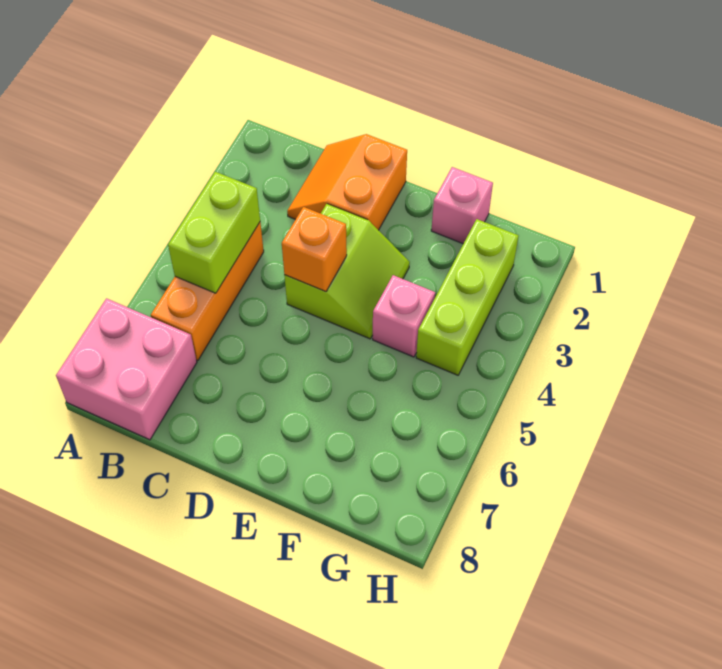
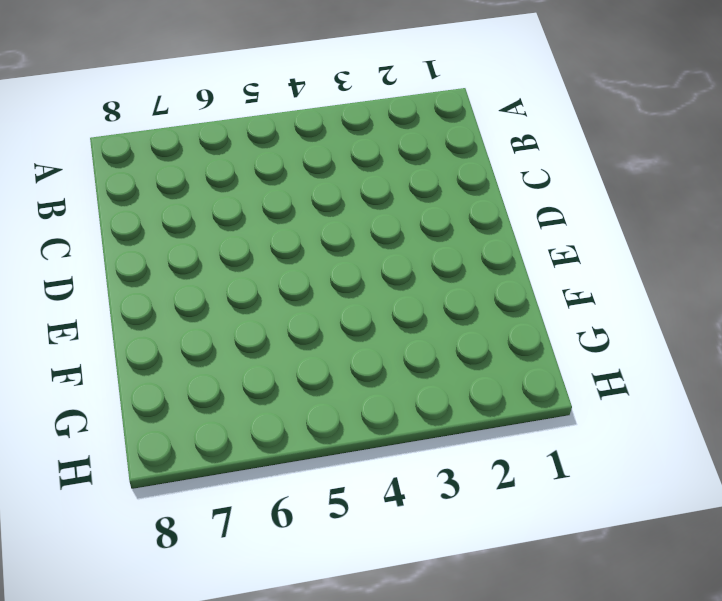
none -> pink brick A7:B8 level 1
none -> orange brick B4:B6 level 1

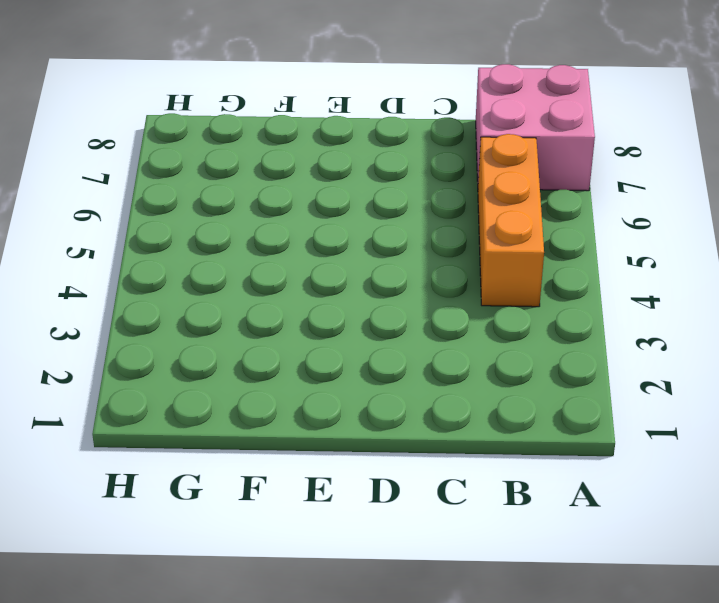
none -> orange slope C1:D2 level 1 top D
none -> lime slope D3:E4 level 1 top D

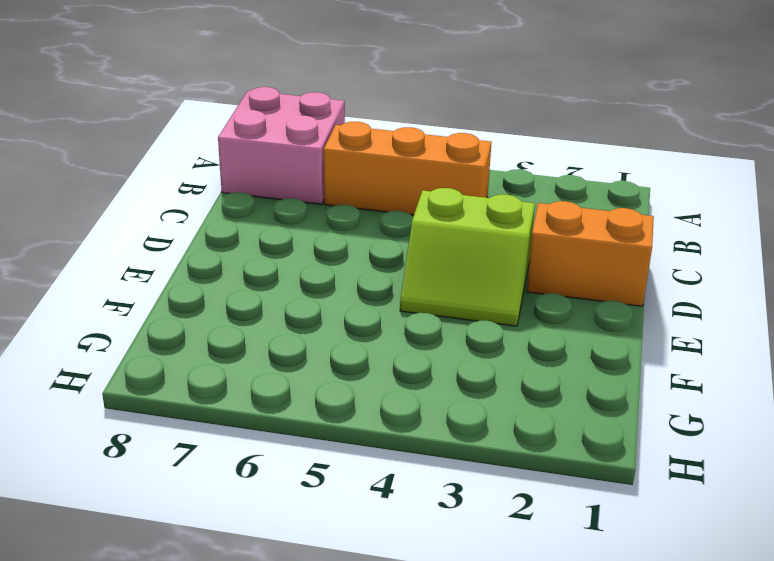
none -> pink brick F1 level 1
none -> pink brick F4 level 1

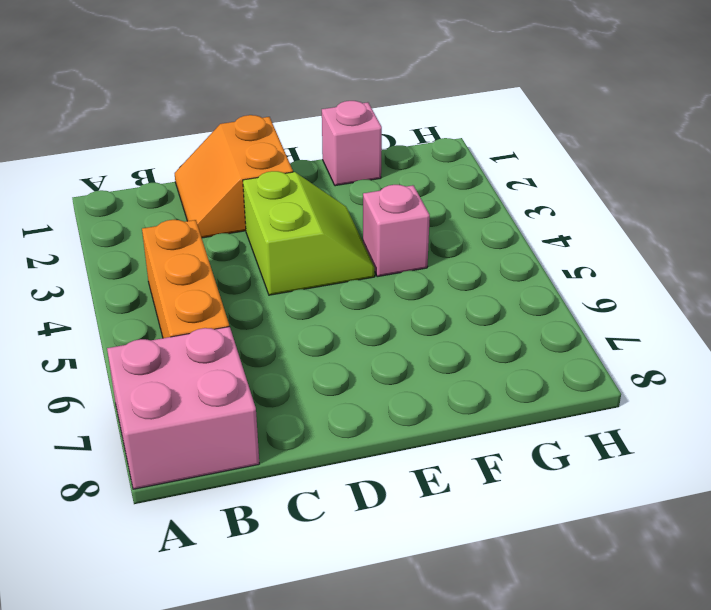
none -> lime brick G2:G4 level 1
none -> lime brick B4:B5 level 2

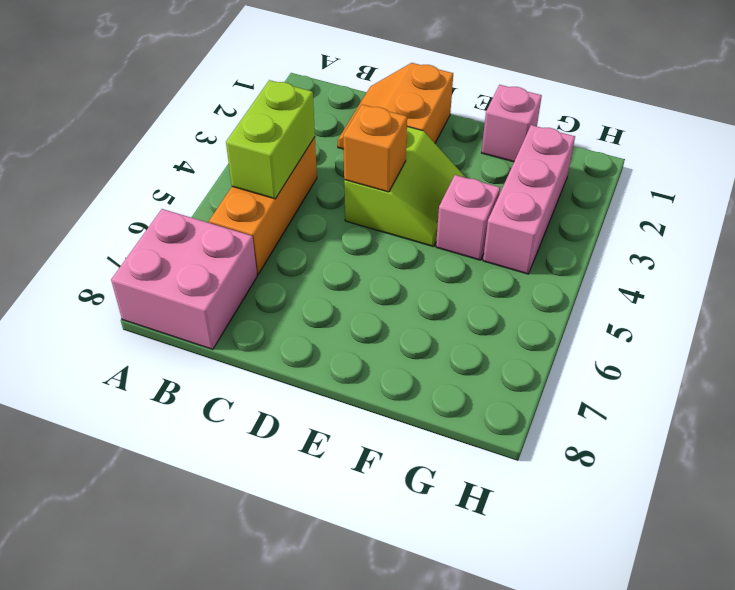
pink brick G2:G4 level 1 -> lime brick G2:G4 level 1

